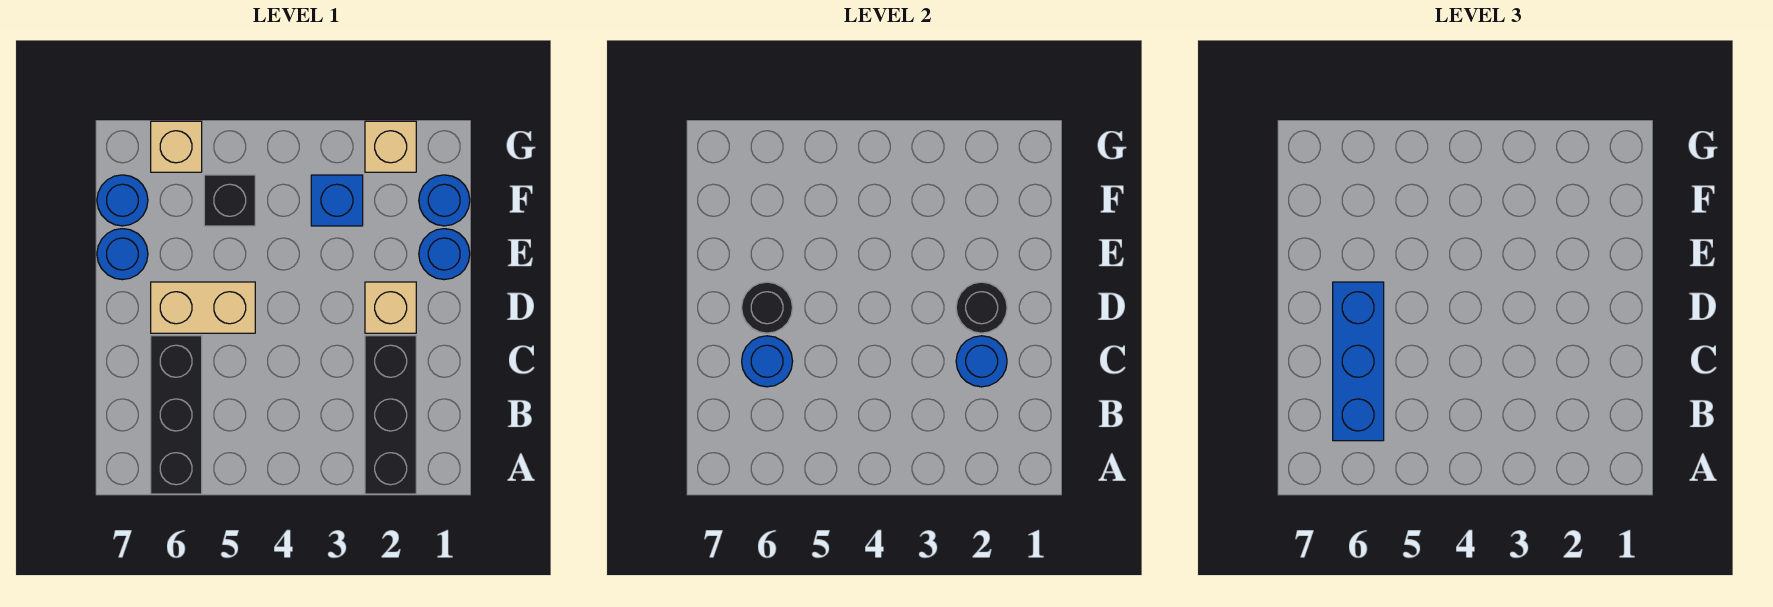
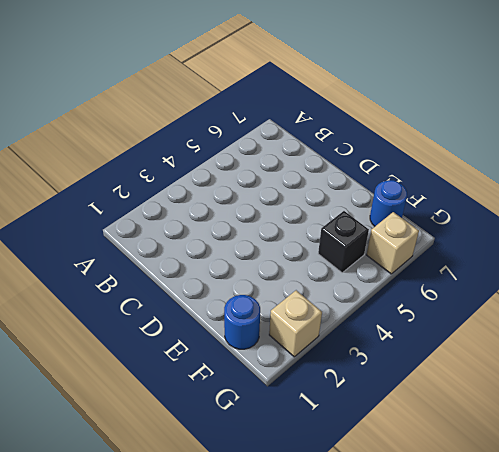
none -> black brick A2:C2 level 1
none -> black brick A6:C6 level 1
none -> tan brick D2 level 1

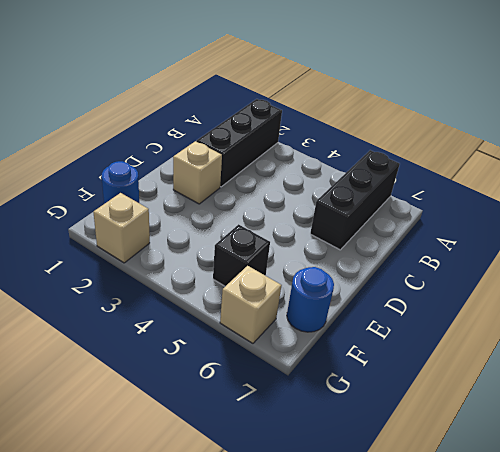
none -> tan brick D5:D6 level 1
none -> blue round brick E1 level 1
none -> blue round brick E7 level 1

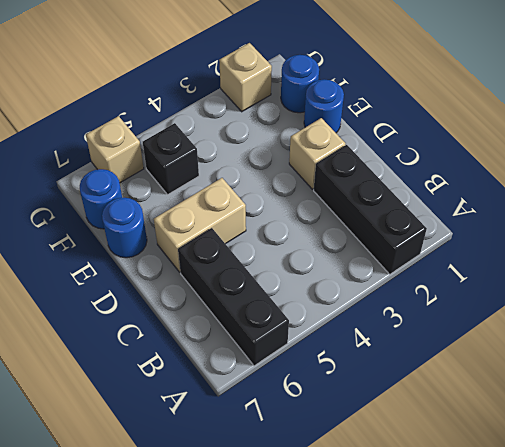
none -> blue brick F3 level 1
none -> blue round brick C2 level 2
none -> blue round brick C6 level 2

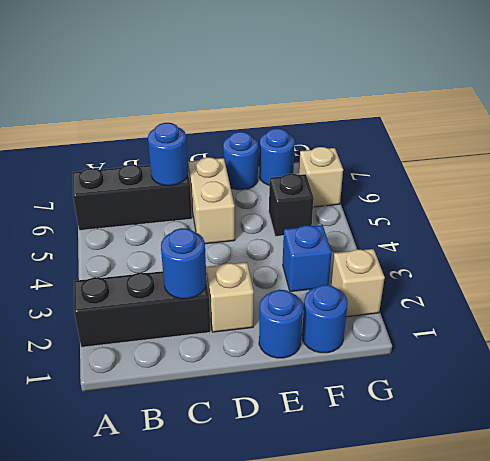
none -> black round brick D2 level 2
none -> black round brick D6 level 2
none -> blue brick B6:D6 level 3

